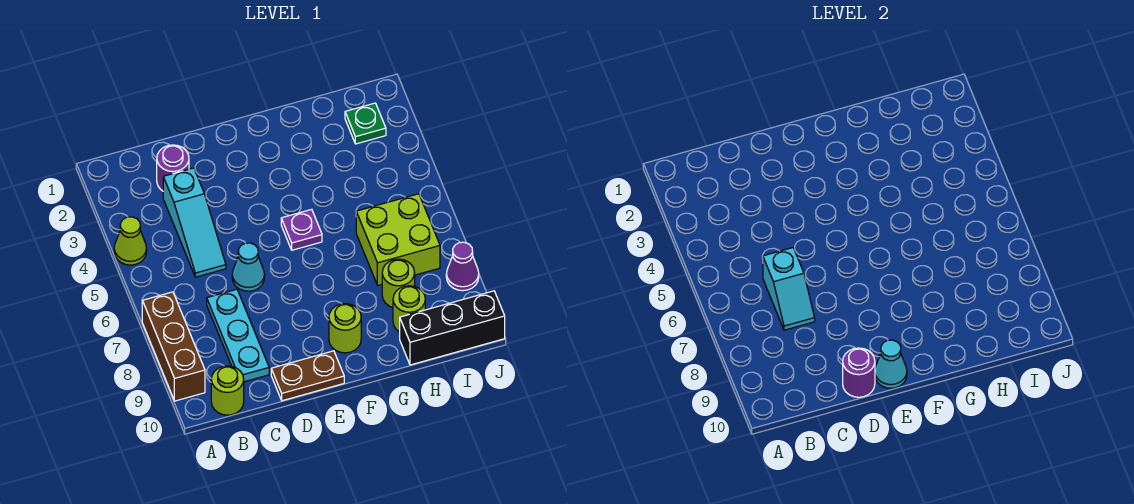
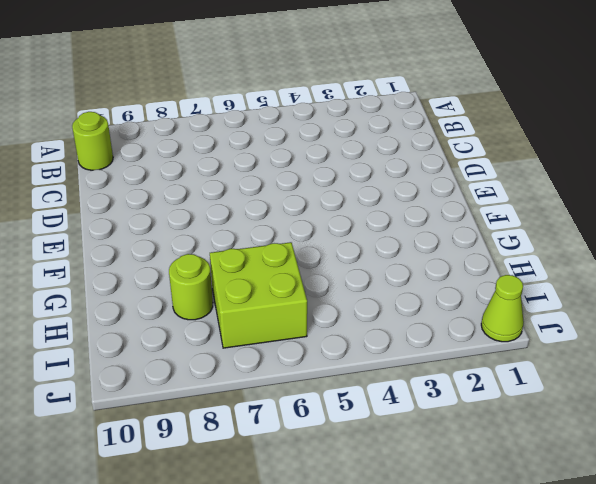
lime cone J1 level 1 -> lime cone A4 level 1
none -> brown brick A7:A9 level 1
none -> purple round brick C2 level 1
none -> cyan slope C3:C5 level 1 top 3

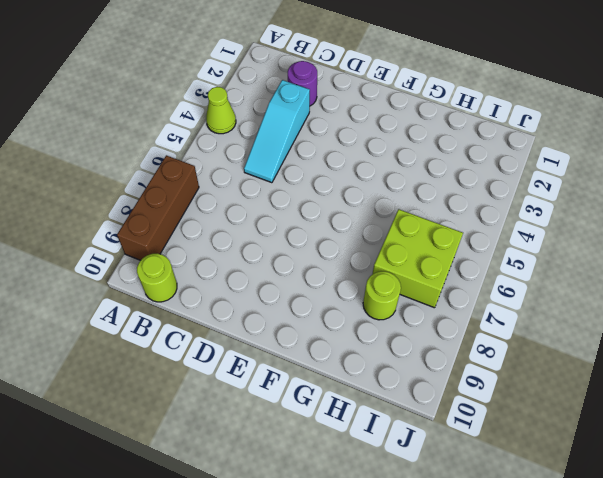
none -> cyan plate C7:C9 level 1
none -> cyan cone D6 level 1
none -> brown plate D10:E10 level 1

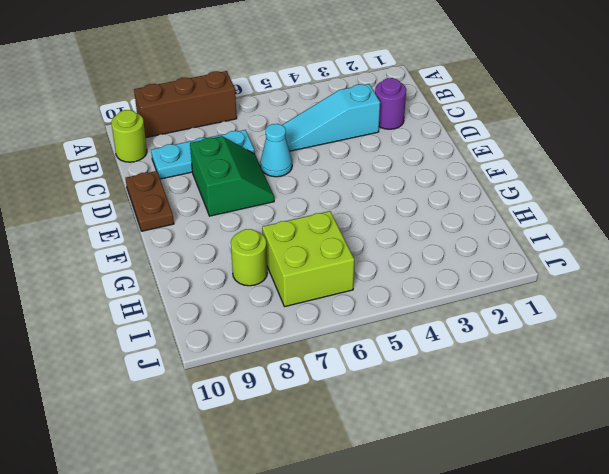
green slope D7:E8 level 1 top 8 -> none
none -> lime cone A4 level 1
none -> purple plate F5 level 1
none -> lime round brick F9 level 1

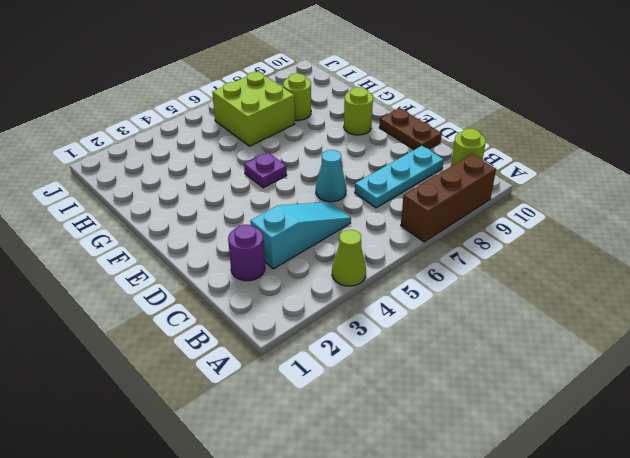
none -> lime round brick H9 level 1
none -> black brick H10:J10 level 1
none -> green plate I2 level 1

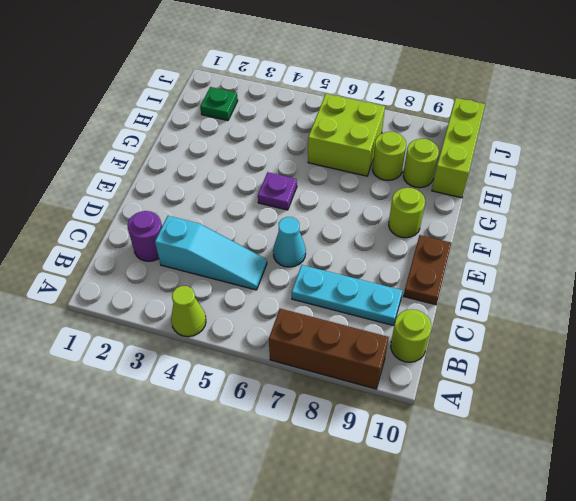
lime brick H10:J10 level 1 -> black brick H10:J10 level 1
none -> purple cone J8 level 1
none -> cyan slope C6:C7 level 2 top 6
none -> purple round brick D10 level 2

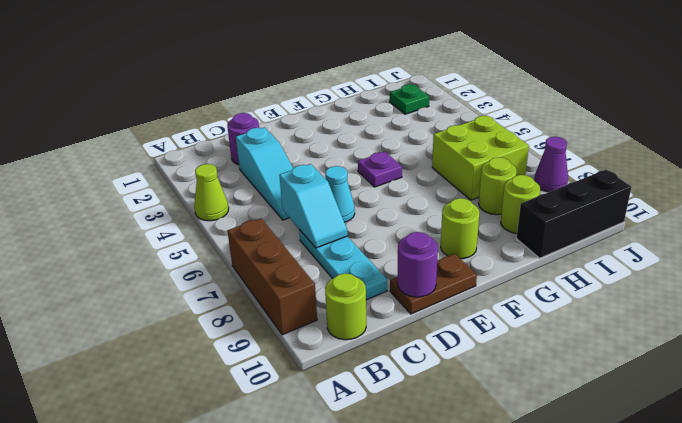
none -> cyan cone E10 level 2

